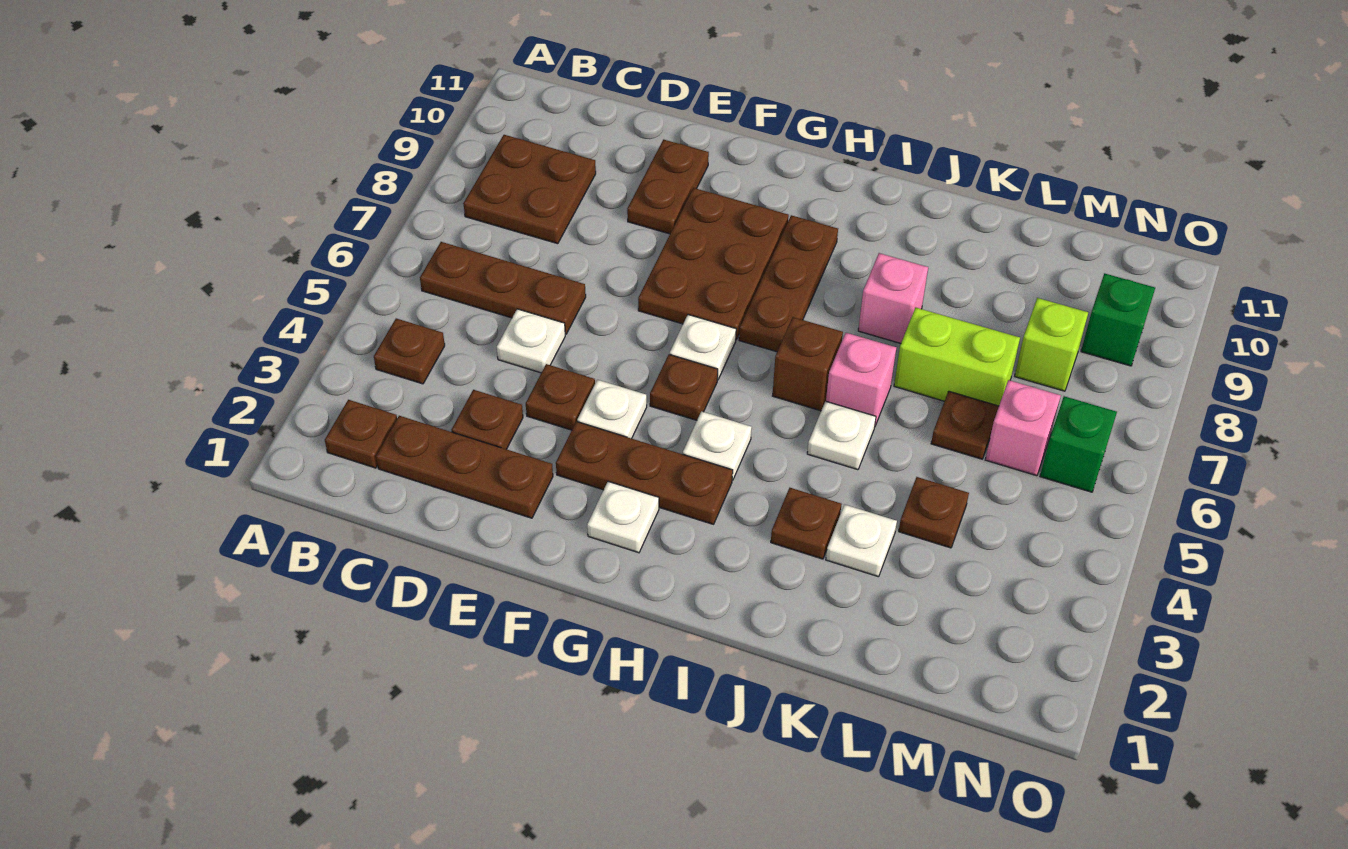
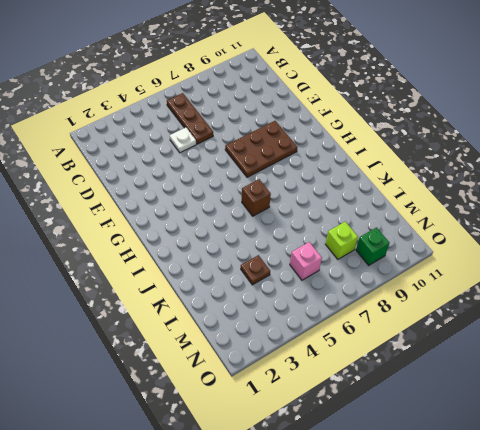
none -> brown plate B2 level 1
none -> brown plate B4 level 1
none -> brown plate B8:C9 level 1
none -> brown plate C2:E2 level 1

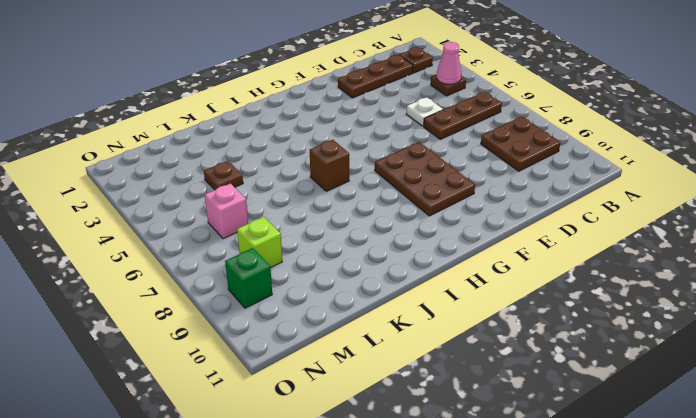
pink cone B4 level 2 -> none
none -> brown plate D3 level 1
none -> brown plate E4 level 1
none -> brown plate E9:E10 level 1
none -> brown plate F3:H3 level 1

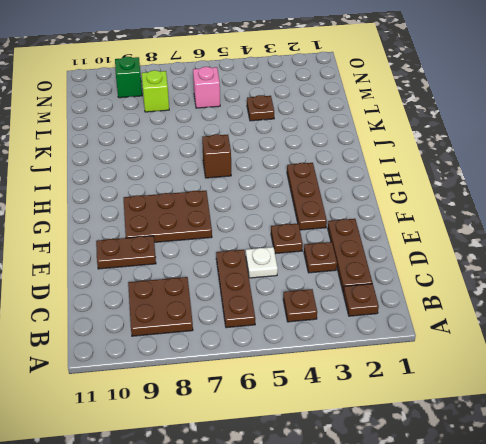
none -> white plate F4 level 1
none -> white plate G2 level 1
none -> brown plate G5 level 1
none -> white plate G6 level 1

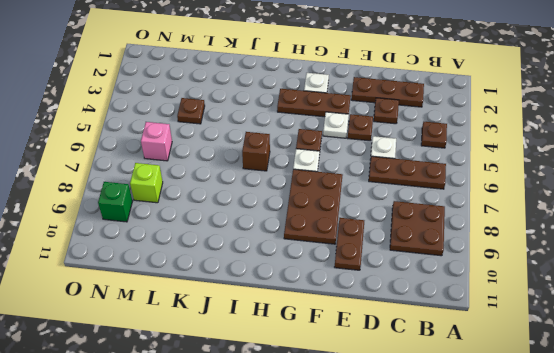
none -> brown plate B2 level 1
none -> white plate H4 level 1
none -> brown plate H7:H9 level 1
none -> brown plate J3 level 1

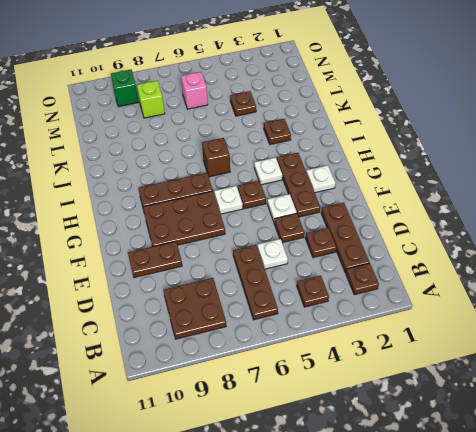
none -> white plate J5 level 1
none -> pink brick J6 level 1
none -> pink brick J8 level 1
none -> white plate K3 level 1

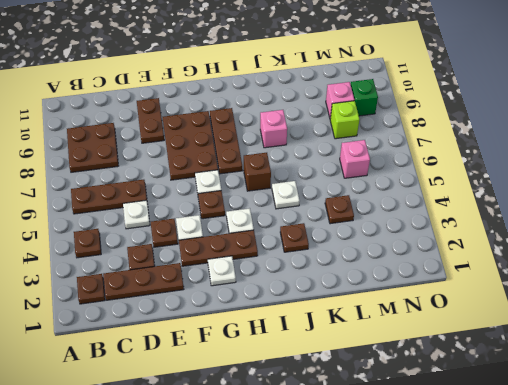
pink brick M9 level 1 -> pink brick J6 level 1
none -> white plate K3 level 1
none -> lime brick K7:L7 level 1
none -> brown plate L6 level 1
none -> green brick N6 level 1

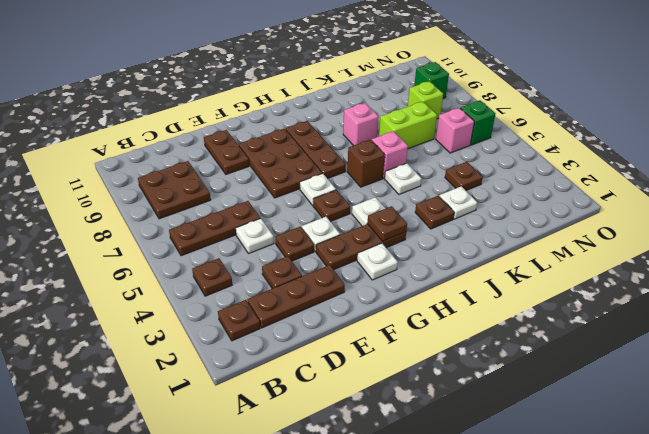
brown plate H3 level 2 -> brown plate L6 level 1

